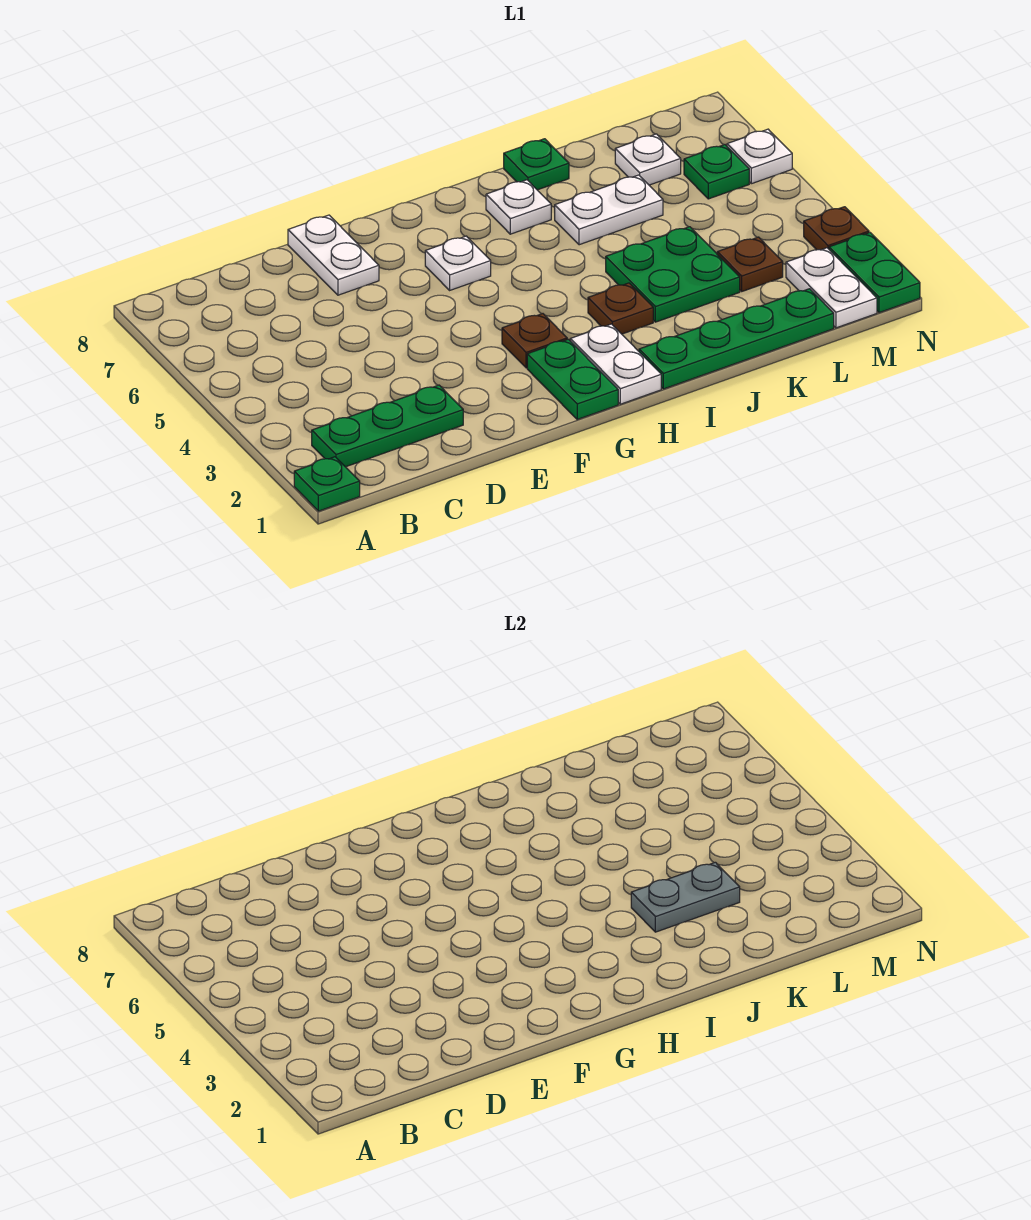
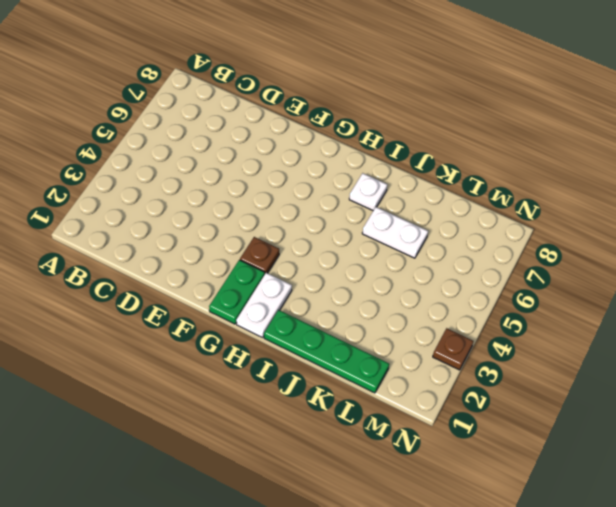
none -> green plate A1 level 1
none -> green plate B2:D2 level 1
none -> white plate E7:E8 level 1

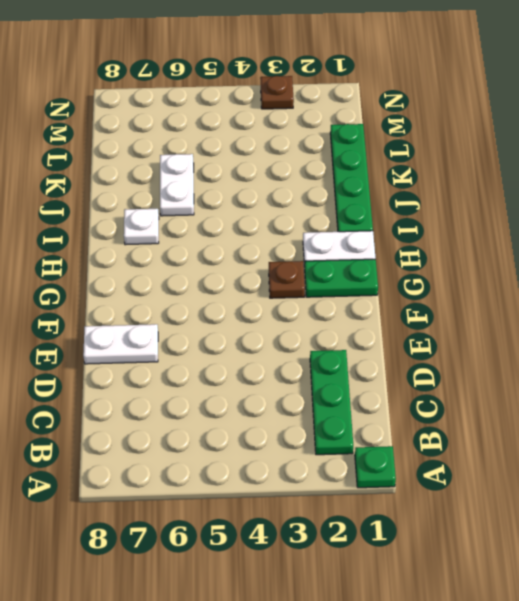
none -> white plate G6 level 1
none -> brown plate I3 level 1
none -> green plate J3:K4 level 1

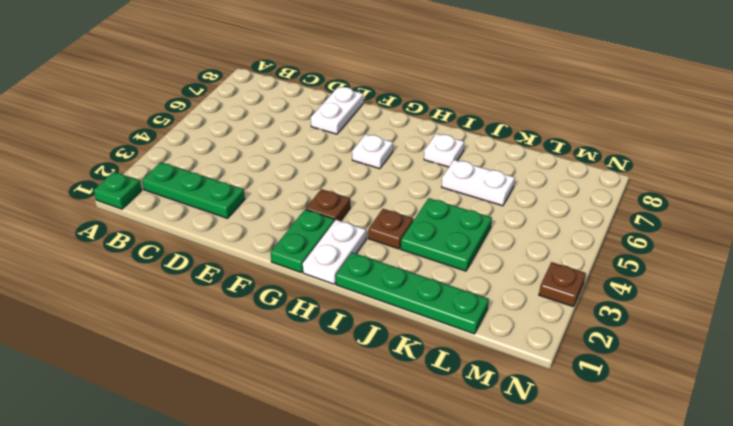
none -> green plate J8 level 1
none -> brown plate L3 level 1
none -> white plate L7 level 1

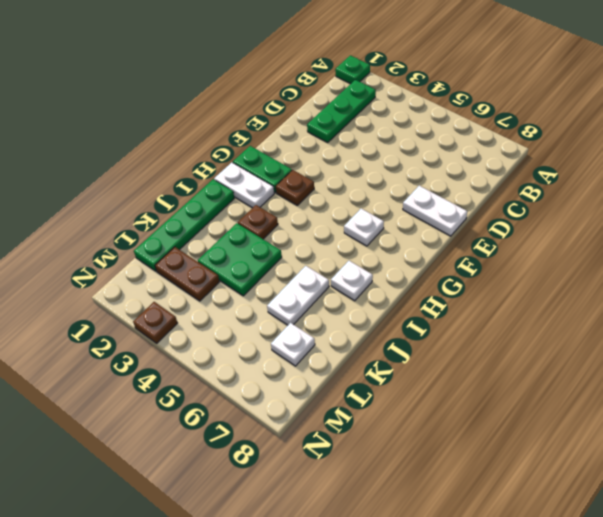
brown plate L2:L3 level 1 -> brown plate L3 level 1
none -> green plate J8 level 1
none -> white plate M1:M2 level 1
none -> green plate M6 level 1

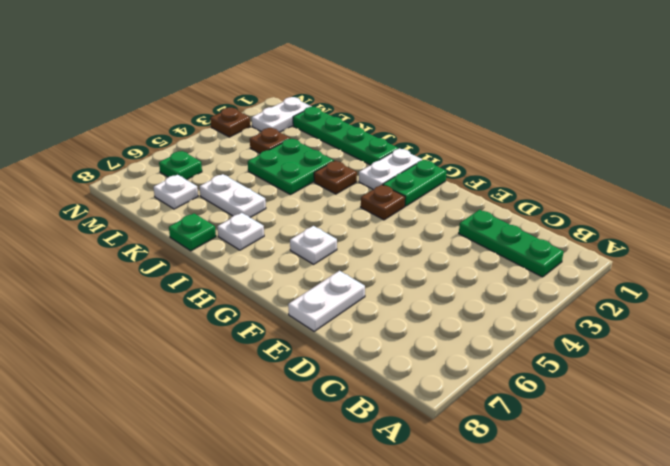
none -> green plate A1 level 1
none -> green plate N1:N2 level 1
none -> white plate N6 level 1

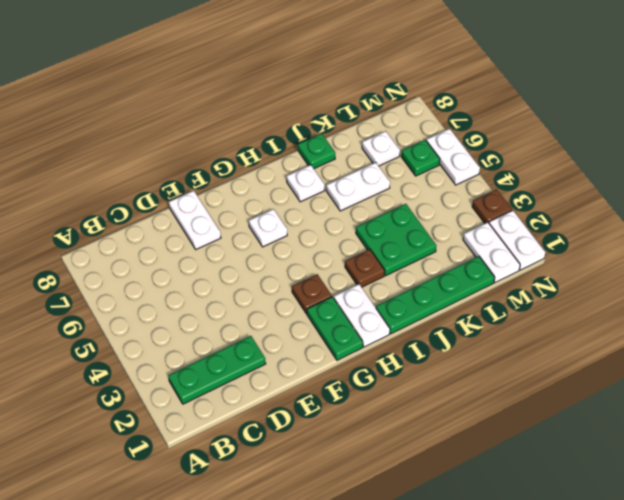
white plate N1:N2 level 1 -> green plate N1:N2 level 1
white plate N5:N6 level 1 -> white plate N6 level 1
none -> green plate A1 level 1
none -> brown plate L3 level 1
none -> grey plate J3:K3 level 2

